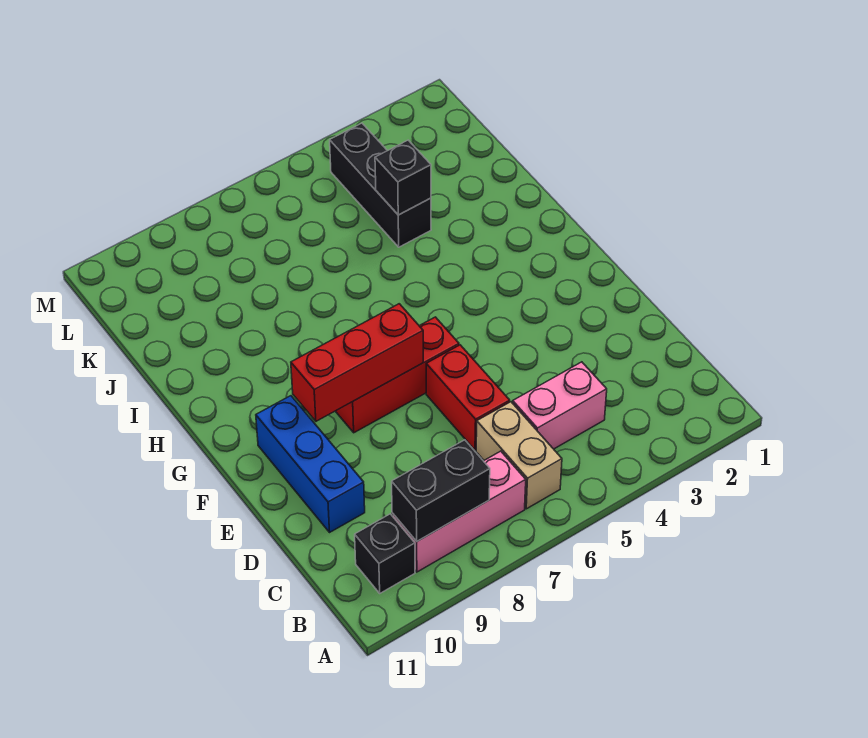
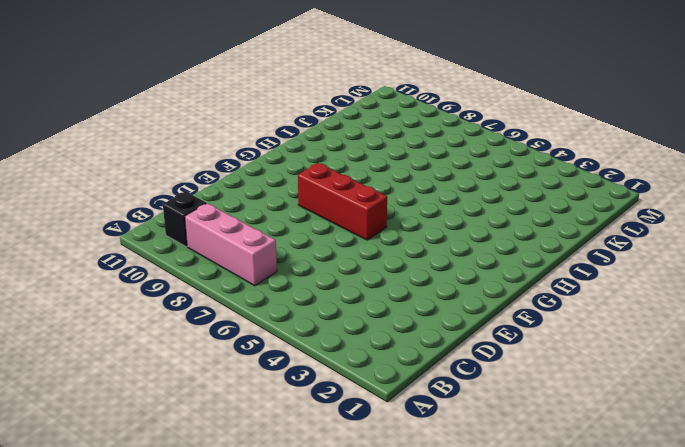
none -> tan brick B6:C6 level 1
none -> pink brick C4:C5 level 1

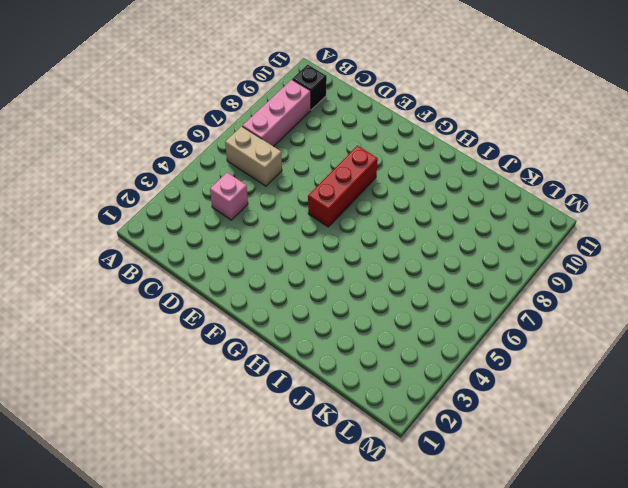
pink brick C4 level 1 -> pink brick C4:C5 level 1
none -> red brick D6:E6 level 1
none -> blue brick D10:F10 level 1

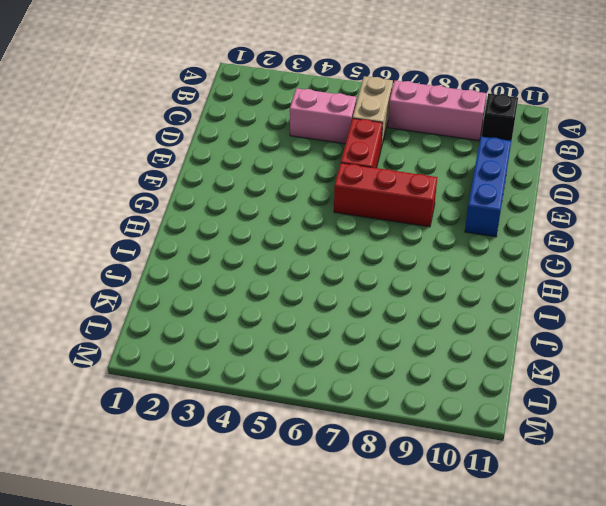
none -> black brick J4:L4 level 1
none -> black brick B8:B9 level 2

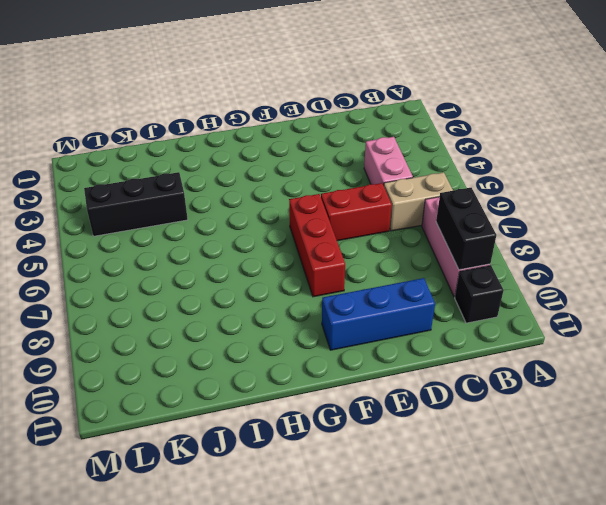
none -> red brick F7:F9 level 2
none -> black brick J4 level 2

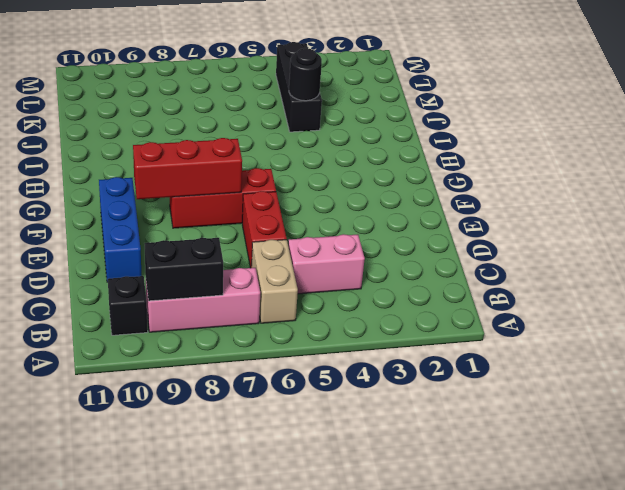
black round brick J4 level 2 -> black brick J4 level 2

